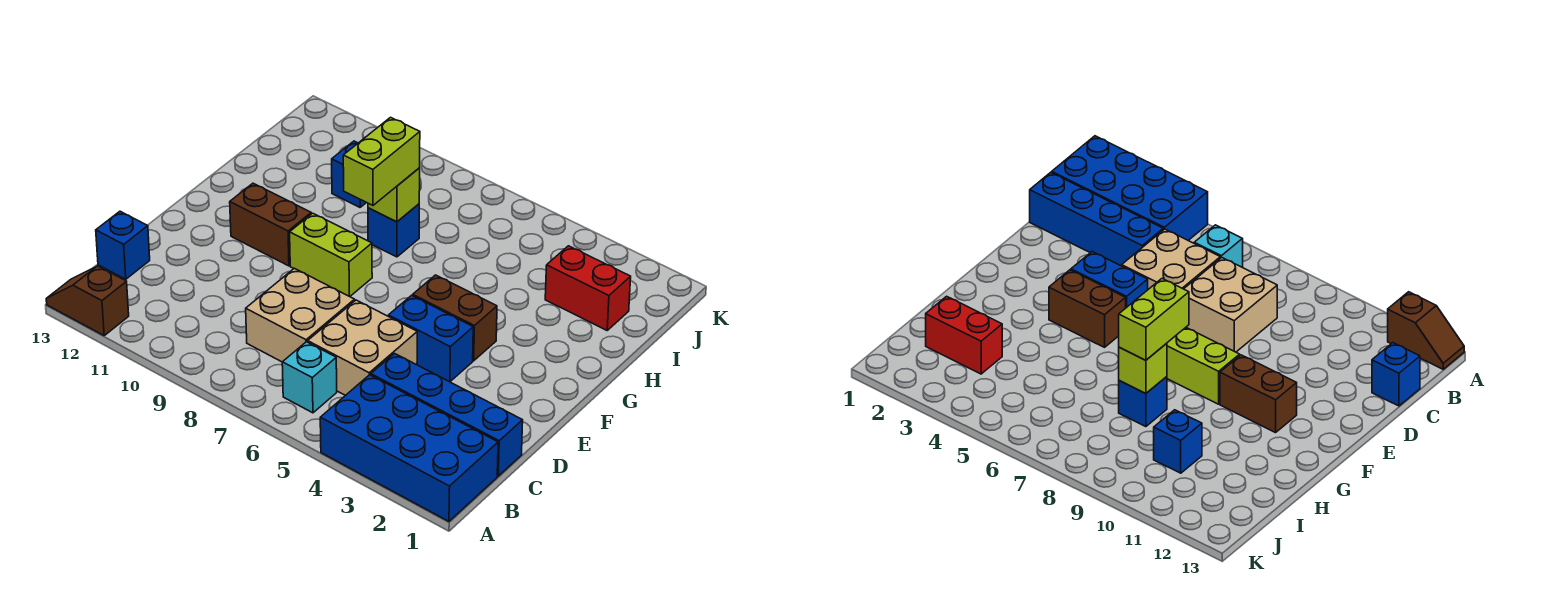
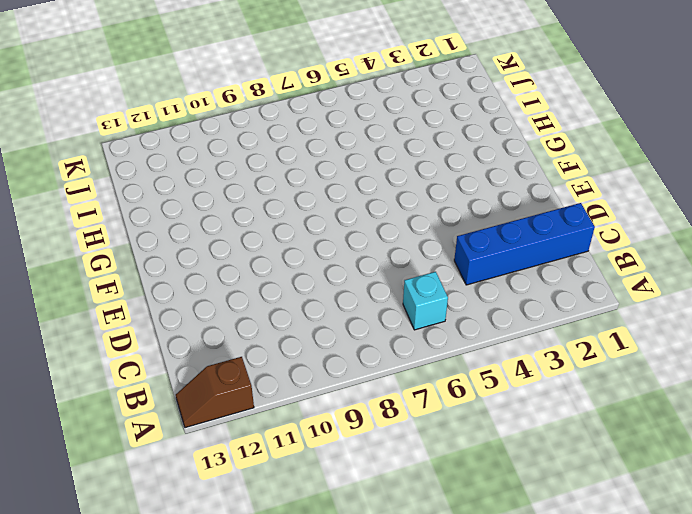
none -> blue brick A1:B4 level 1
none -> tan brick C5:D6 level 1
none -> tan brick C7:D8 level 1

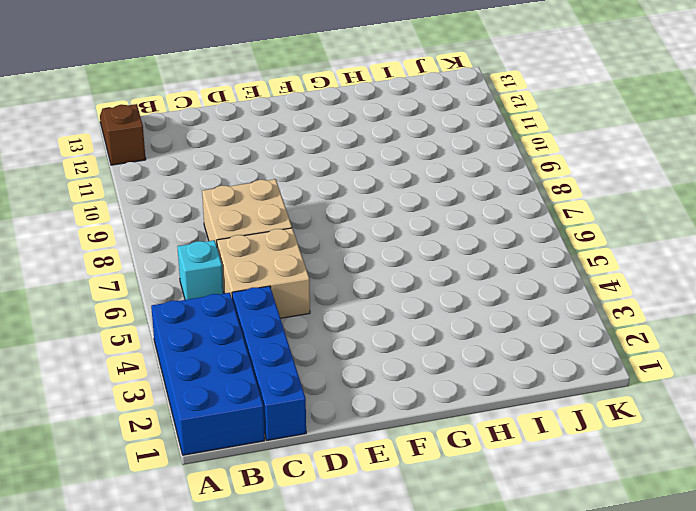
none -> blue brick C13 level 1
none -> blue brick E4:E5 level 1
none -> brown brick F4:F5 level 1

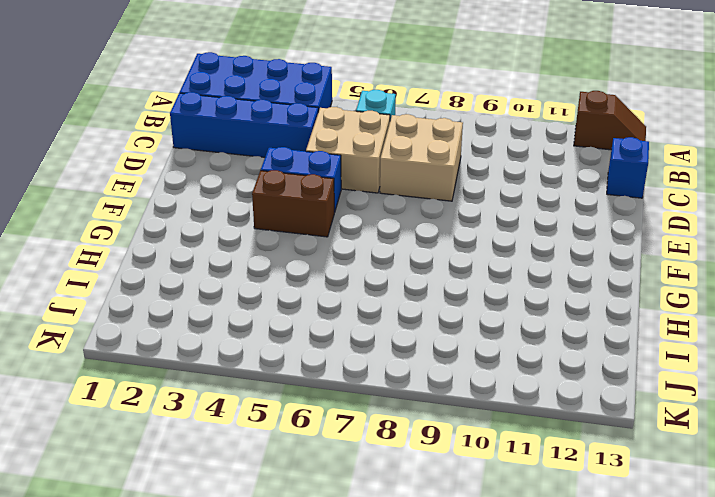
none -> lime brick F8:F9 level 1
none -> brown brick F10:F11 level 1
none -> blue brick H8 level 1

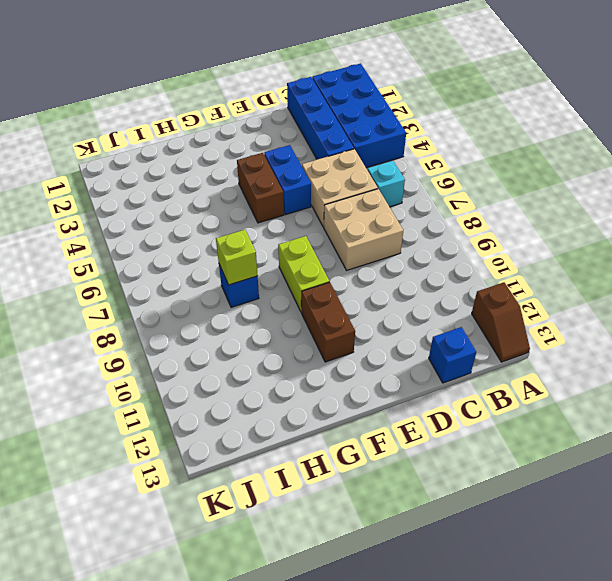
none -> red brick I2:I3 level 1
none -> blue brick I10 level 1
none -> lime brick G8:H8 level 3

